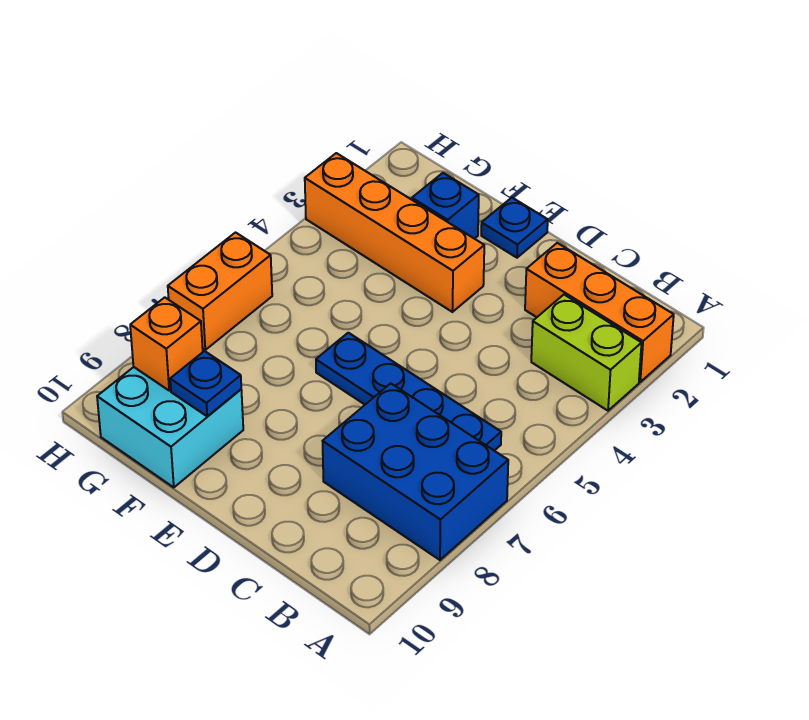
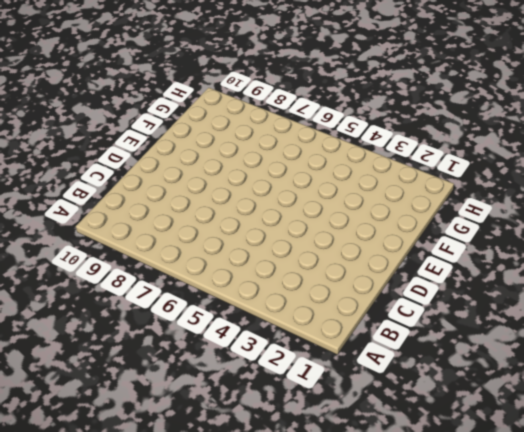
none -> orange brick A2:C2 level 1
none -> lime brick A3:B3 level 1

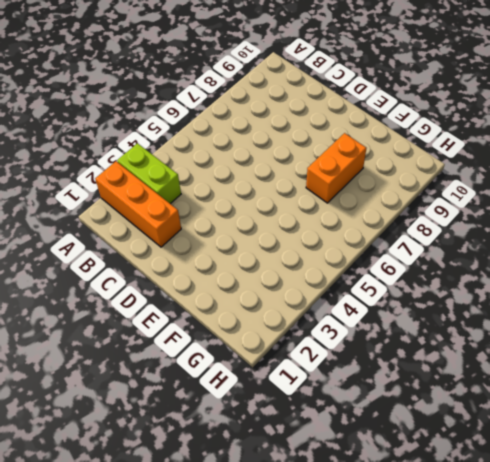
orange brick F7:F8 level 1 -> orange brick H6:H7 level 1
none -> blue brick A7:C8 level 1
none -> blue plate B6:E6 level 1

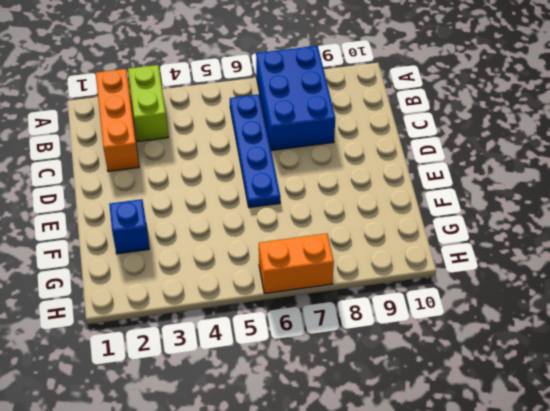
none -> blue plate E1 level 1
none -> orange brick E3:H3 level 1

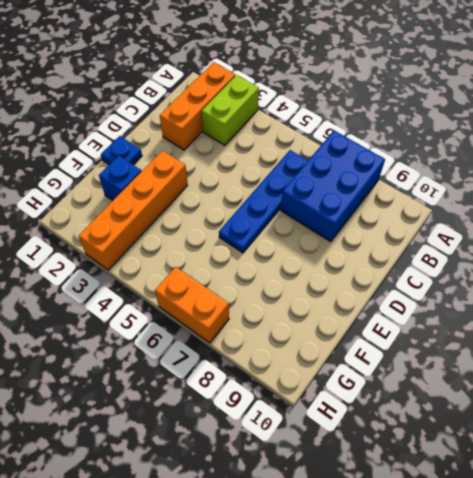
none -> cyan brick F9:G10 level 1
none -> blue plate F9 level 2

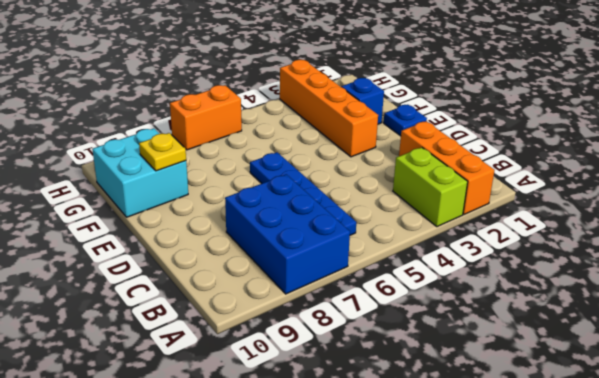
yellow plate F9 level 2 -> blue plate F9 level 2
none -> orange brick G9 level 2

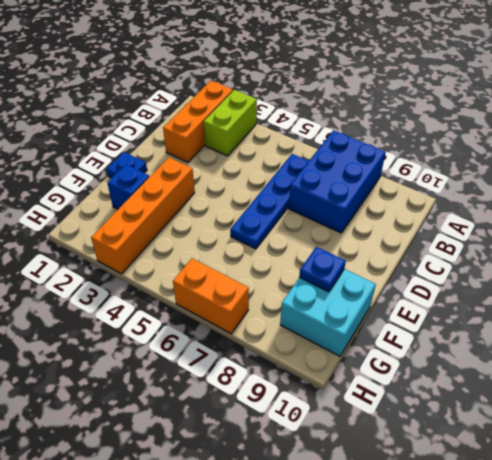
none -> orange brick G9 level 2

